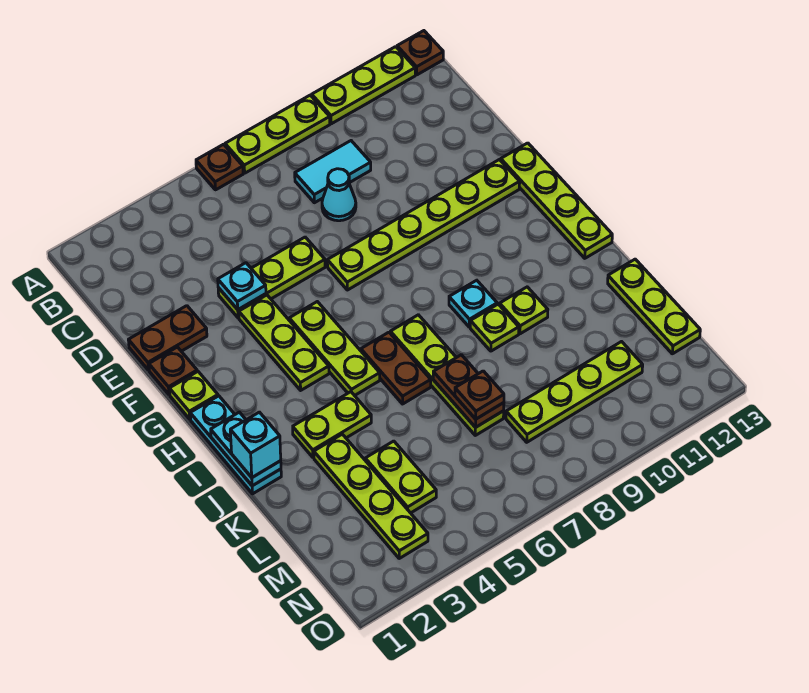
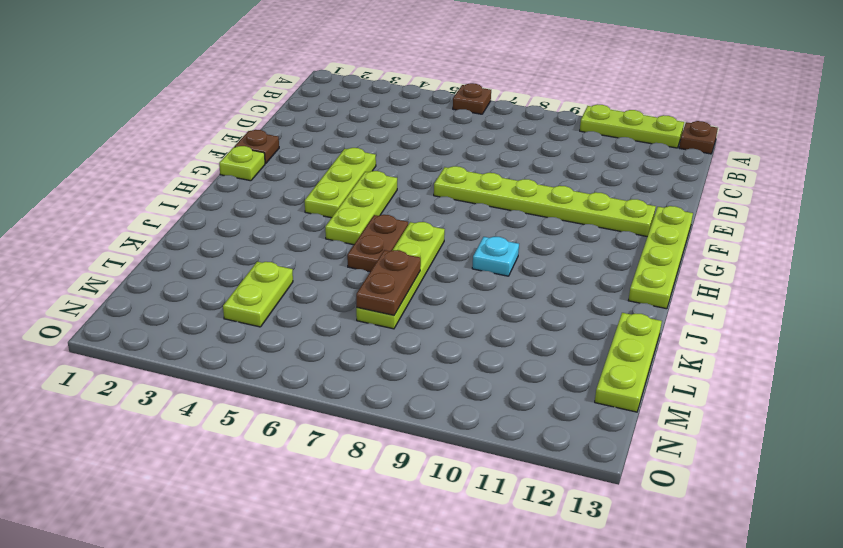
none -> lime plate A7:A9 level 1
none -> cyan tile C8:C9 level 1
none -> cyan cone D8 level 1
none -> brown plate E1:E2 level 1

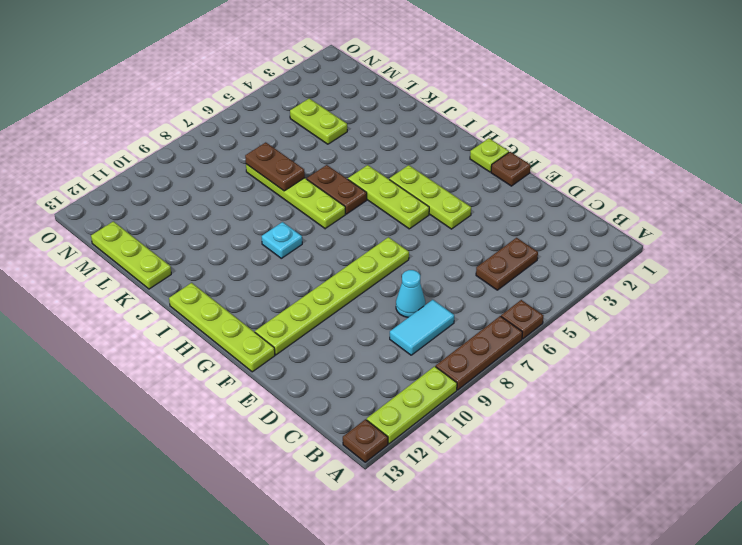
brown plate A7:A9 level 1 -> lime plate A7:A9 level 1
brown plate C4:C5 level 1 -> brown plate E1:E2 level 1
none -> lime plate E4:E6 level 1
none -> cyan plate H1:J1 level 1
none -> lime plate J3:J4 level 1
none -> lime plate J9 level 1

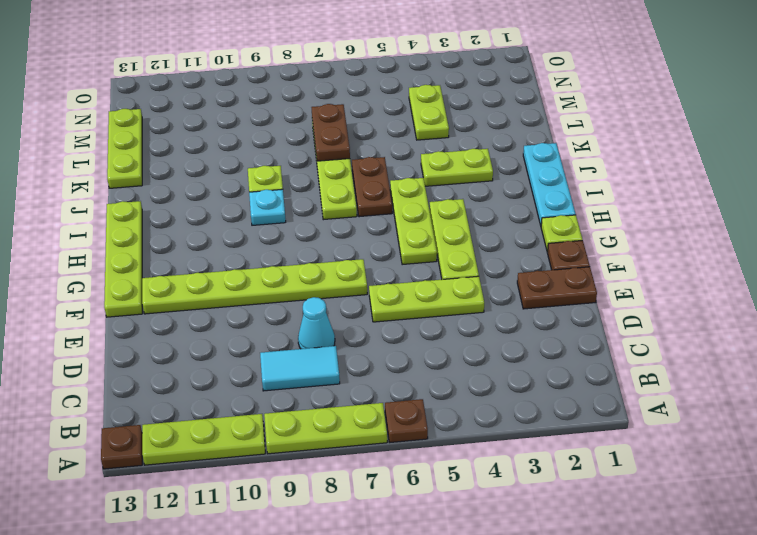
none -> lime plate J10 level 1
none -> lime plate K3:N3 level 1
none -> lime plate M8:M11 level 1
none -> cyan plate E4 level 2

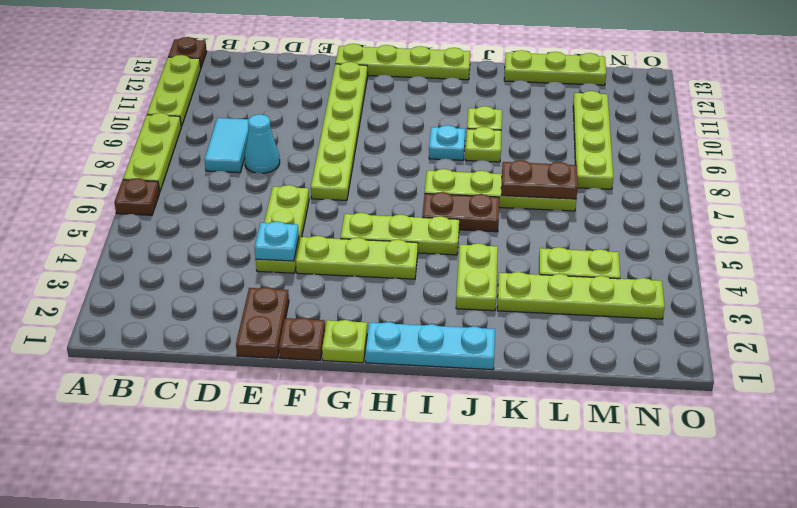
none -> cyan plate I1:J1 level 2
none -> cyan brick J1 level 3
none -> brown plate L7 level 3

